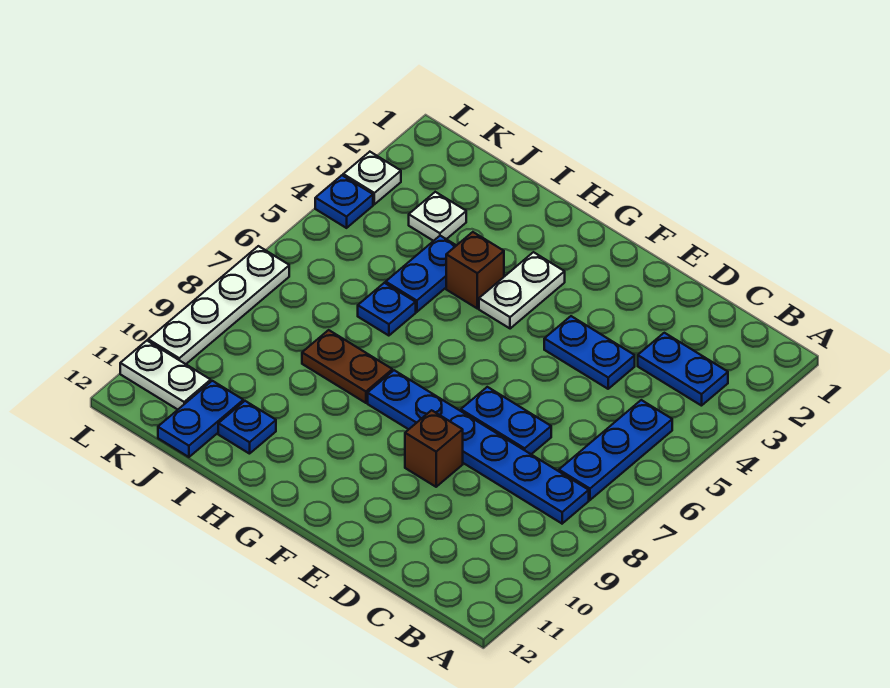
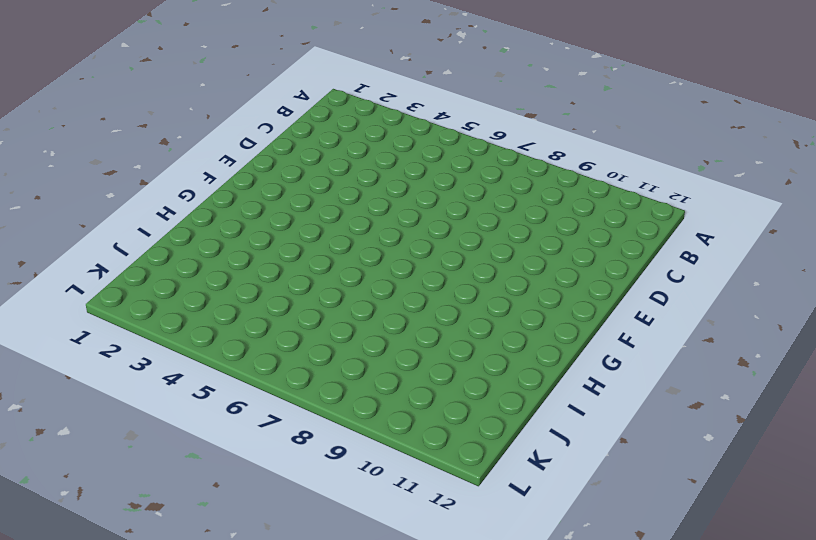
none -> blue plate B3:C3 level 1
none -> blue plate B5:B7 level 1
none -> blue plate B8:G8 level 1

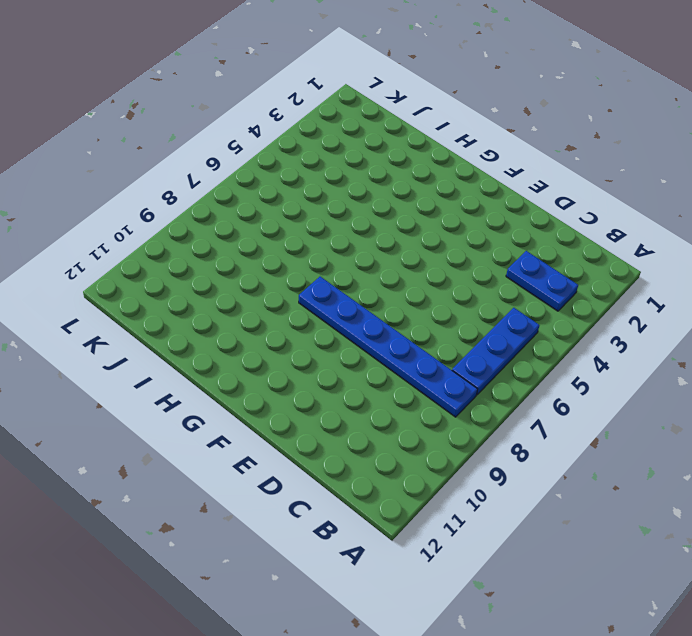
none -> blue plate D4:E4 level 1
none -> blue plate D7:E7 level 1
none -> brown brick E9 level 1

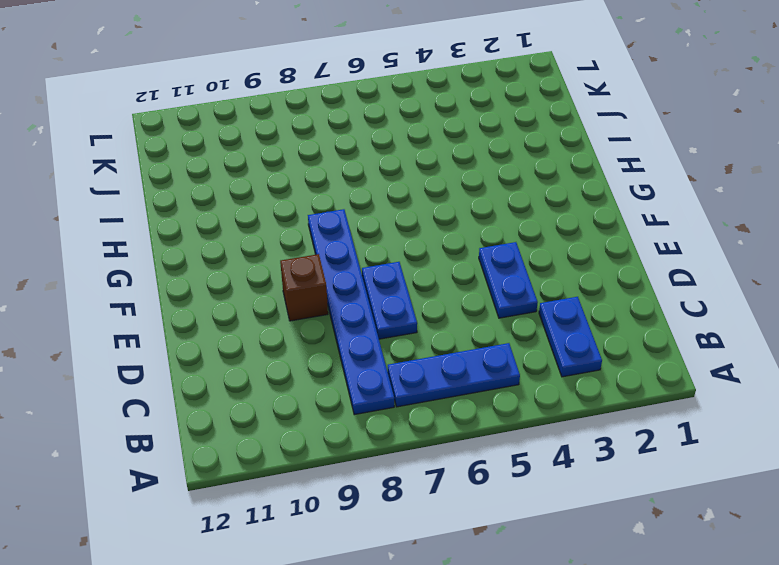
none -> white plate G3:G4 level 1
none -> brown brick H4 level 1
none -> brown plate H8:I8 level 1

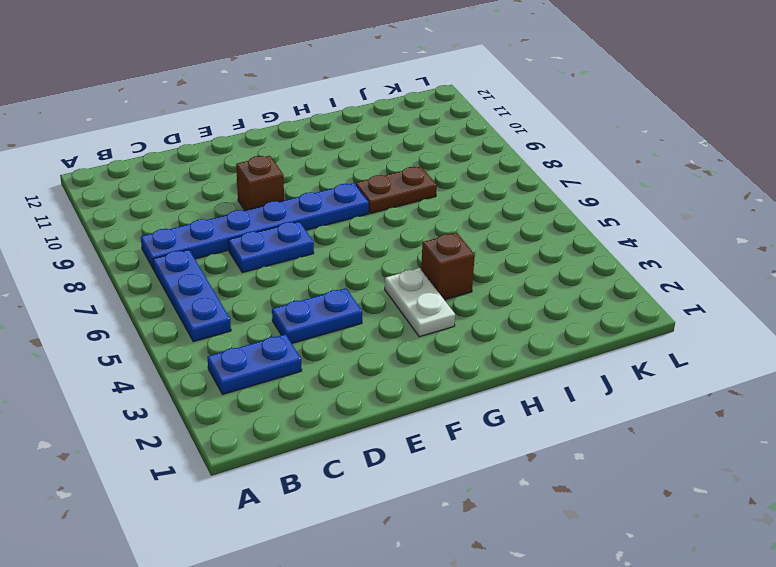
none -> blue plate I4:I5 level 1
none -> blue plate I6 level 1
none -> blue plate I11 level 1

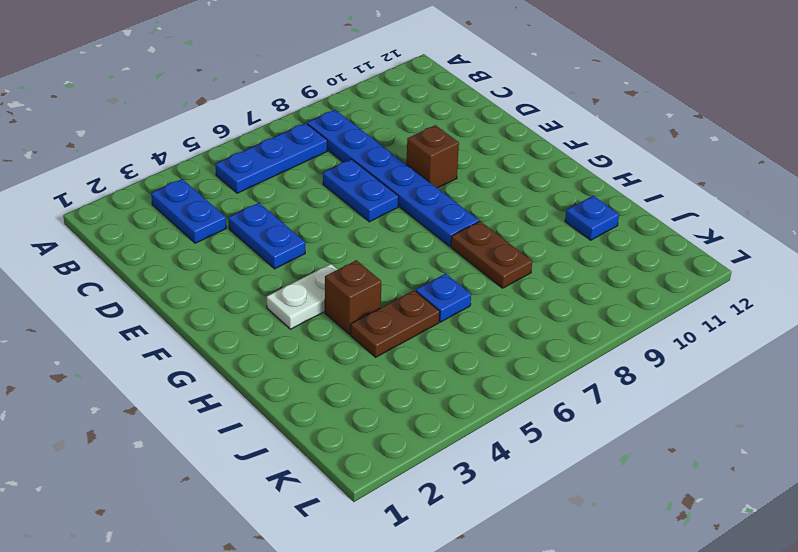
brown plate I4:I5 level 1 -> blue plate I4:I5 level 1
none -> white plate J3 level 1
none -> blue plate J11:J12 level 1
none -> white plate K11:L11 level 1

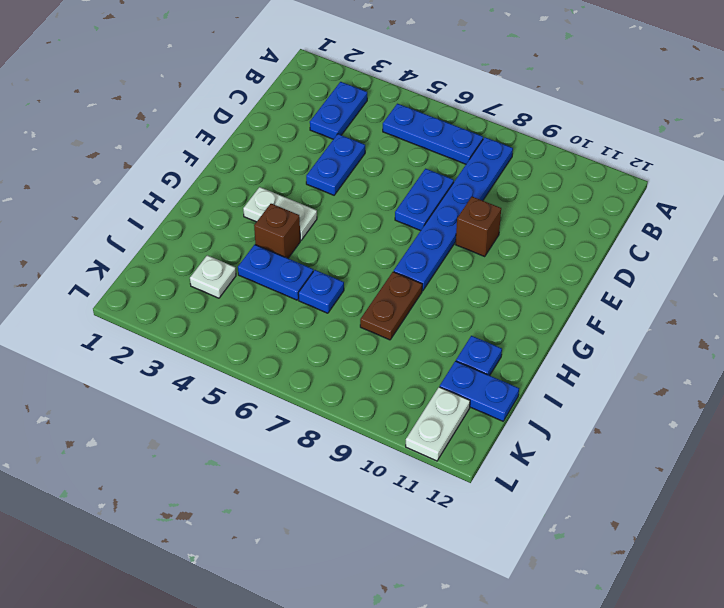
none -> white plate L3 level 1
none -> blue plate L4 level 1
none -> white plate L7:L10 level 1

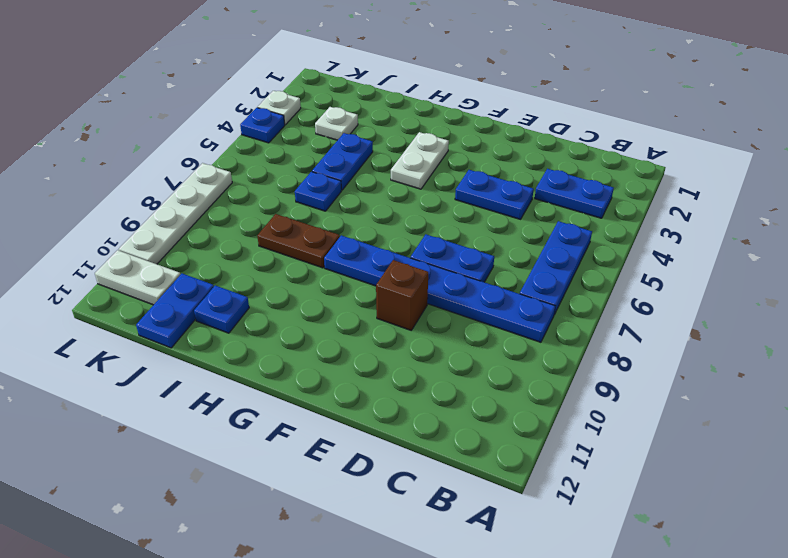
none -> brown brick H4 level 1

